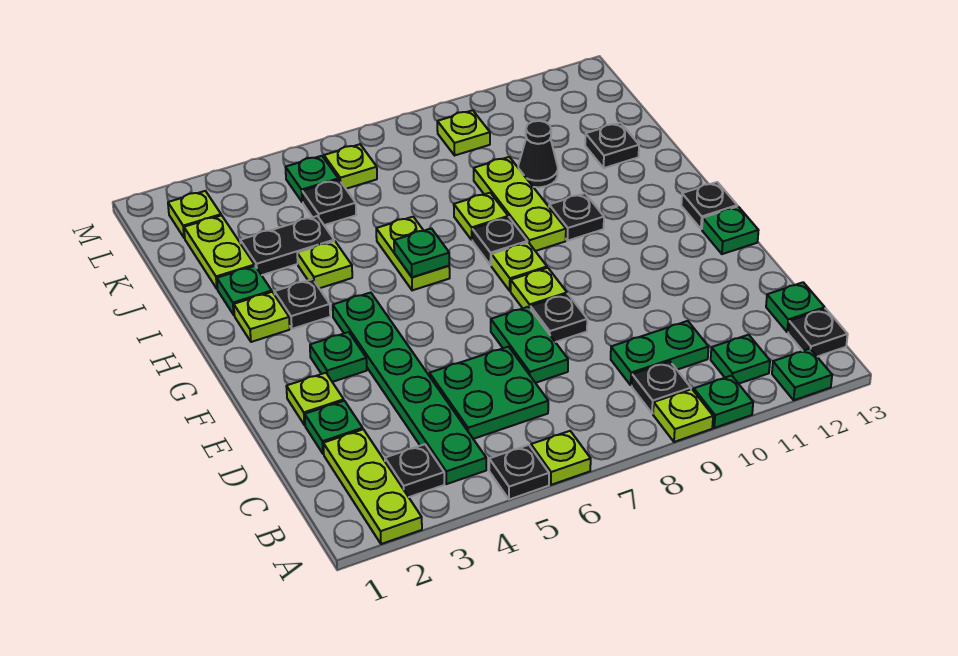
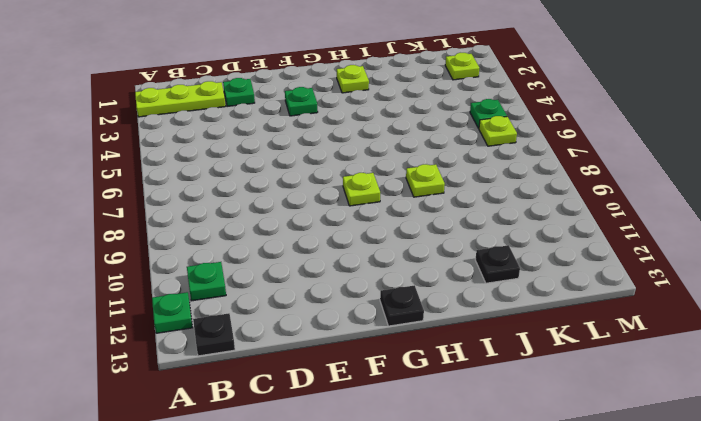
none -> black plate A5 level 1
none -> lime plate A6 level 1
none -> lime plate A9 level 1
none -> green plate A10 level 1

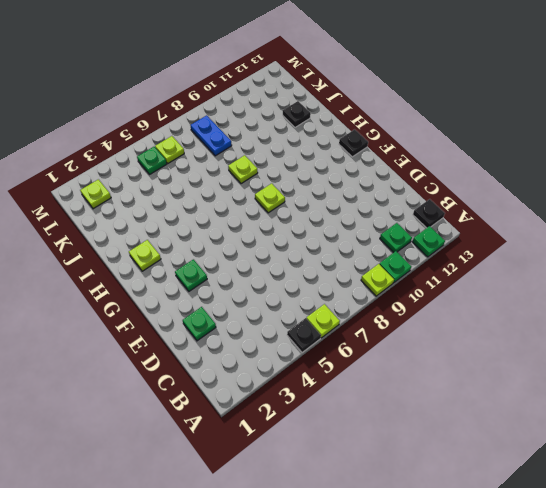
blue plate K8:L8 level 1 -> none
none -> lime plate A2:C2 level 1
none -> black plate B3 level 1
none -> green plate B4:G4 level 1
none -> black plate B9 level 1

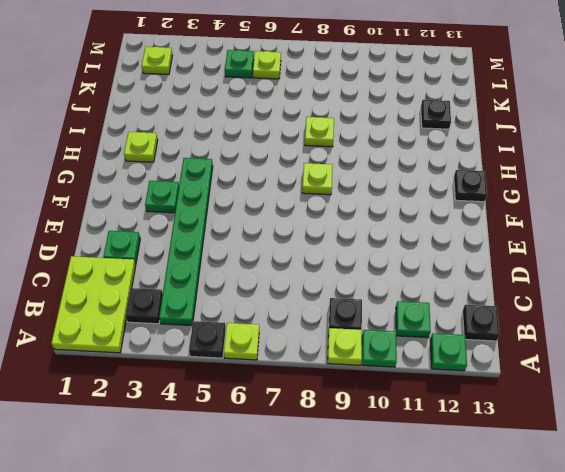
lime plate A1:C2 level 1 -> lime plate A2:C2 level 1
none -> green plate C5:D6 level 1
none -> green plate C9:C10 level 1
none -> green plate C13 level 1
none -> green plate D7:E7 level 1

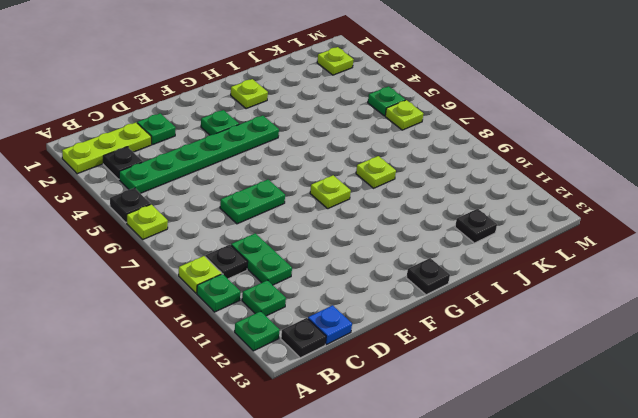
blue plate C13 level 1 -> green plate C13 level 1
none -> green plate C5:D6 level 1
none -> lime plate E2 level 1
none -> black plate E8 level 1
none -> lime plate F8 level 1

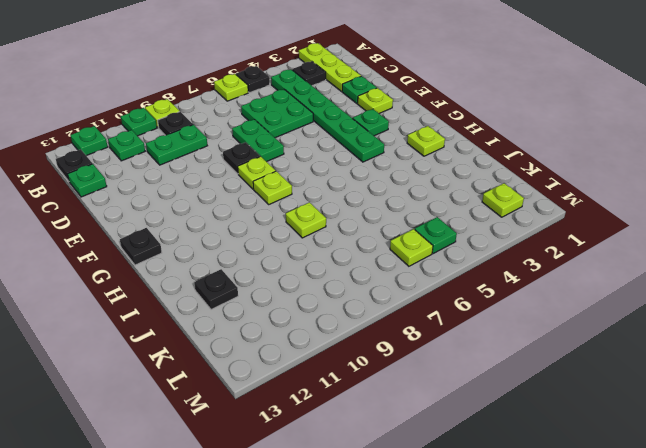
none -> green plate F13 level 1
none -> black plate H3 level 1
none -> lime plate H6:I6 level 1
none -> black plate H8 level 1

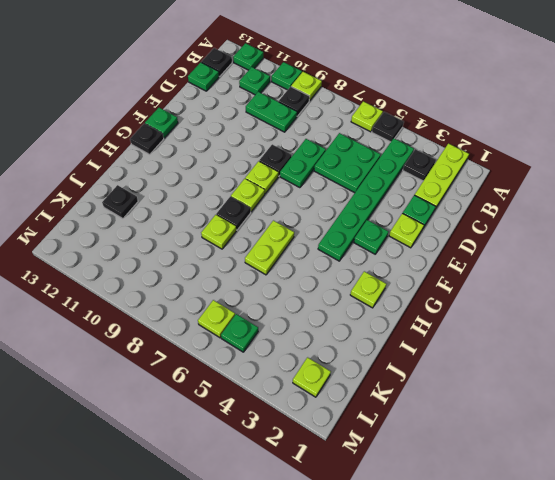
none -> black plate H3 level 1
none -> lime plate H9:J9 level 1
none -> black plate H10 level 1
none -> green plate I2 level 1

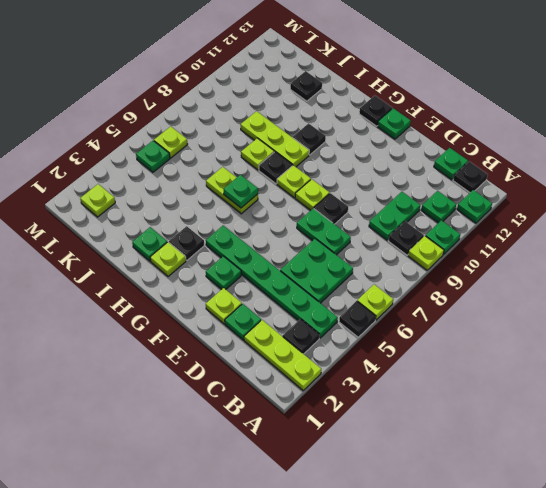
none -> lime plate I4 level 1
none -> lime plate J2:K2 level 1
none -> black plate J3:J4 level 1
none -> black cone J10 level 1

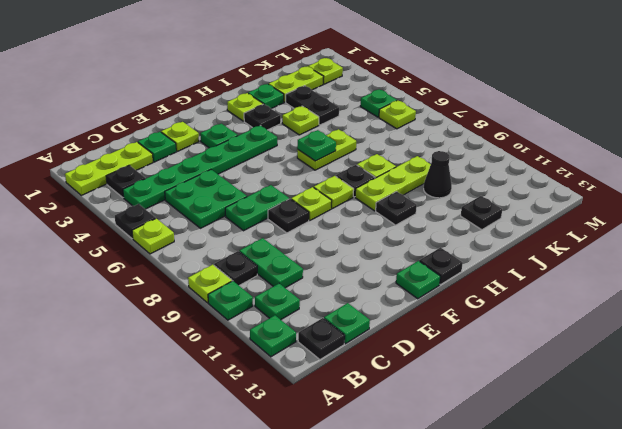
none -> black plate K5 level 1
none -> lime plate L9 level 1

